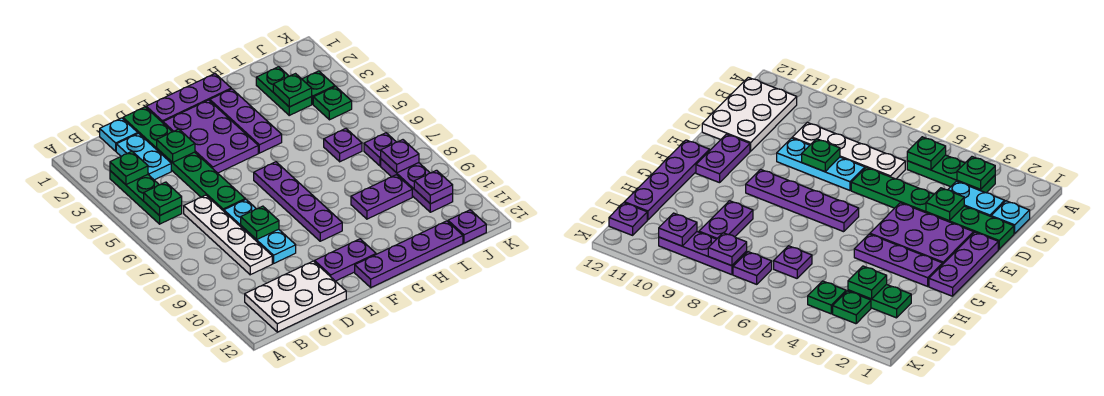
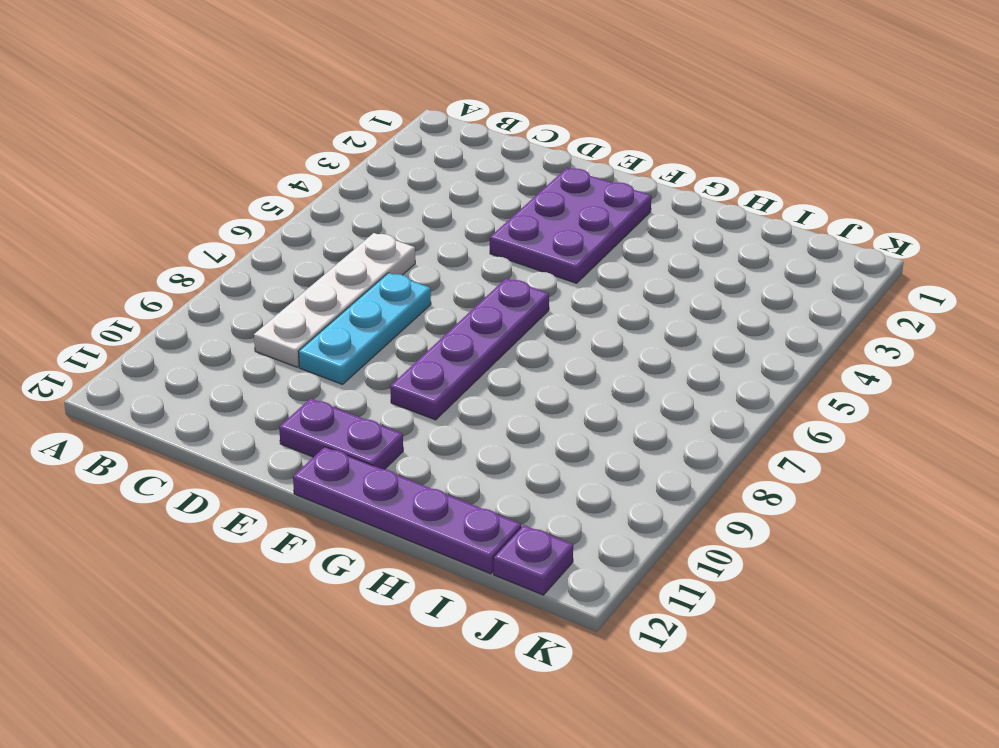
none -> green plate B3:B5 level 1
none -> white plate B11:D12 level 1
none -> cyan plate C1 level 1

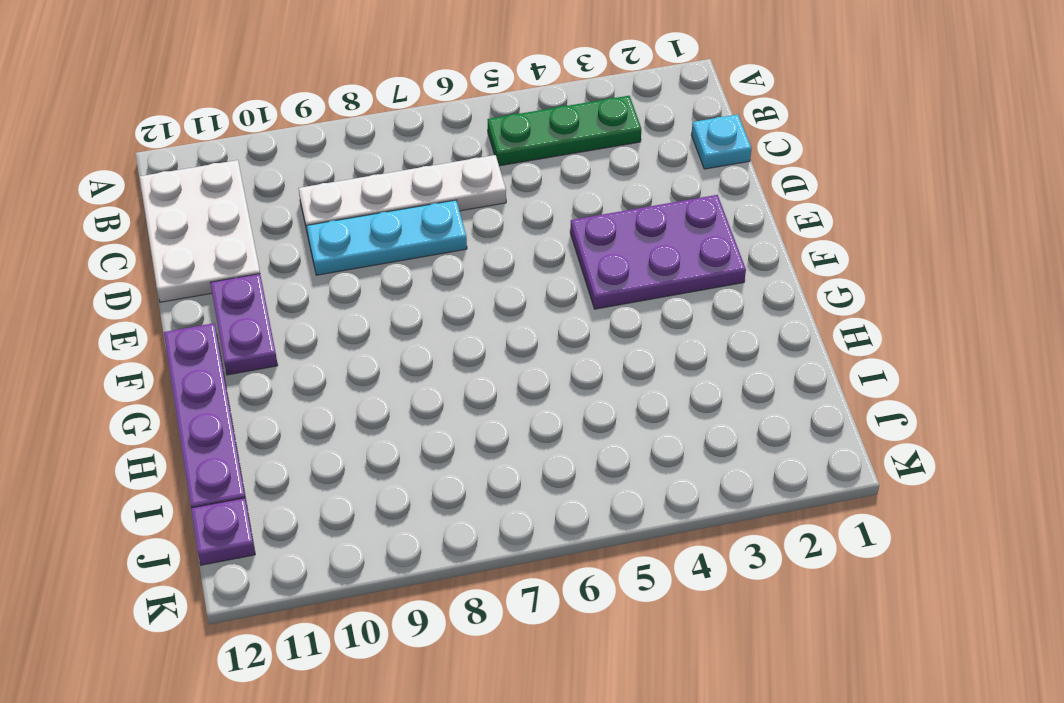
none -> cyan plate C2:C3 level 1
none -> green plate D1:D6 level 1
none -> purple plate E1:G1 level 1

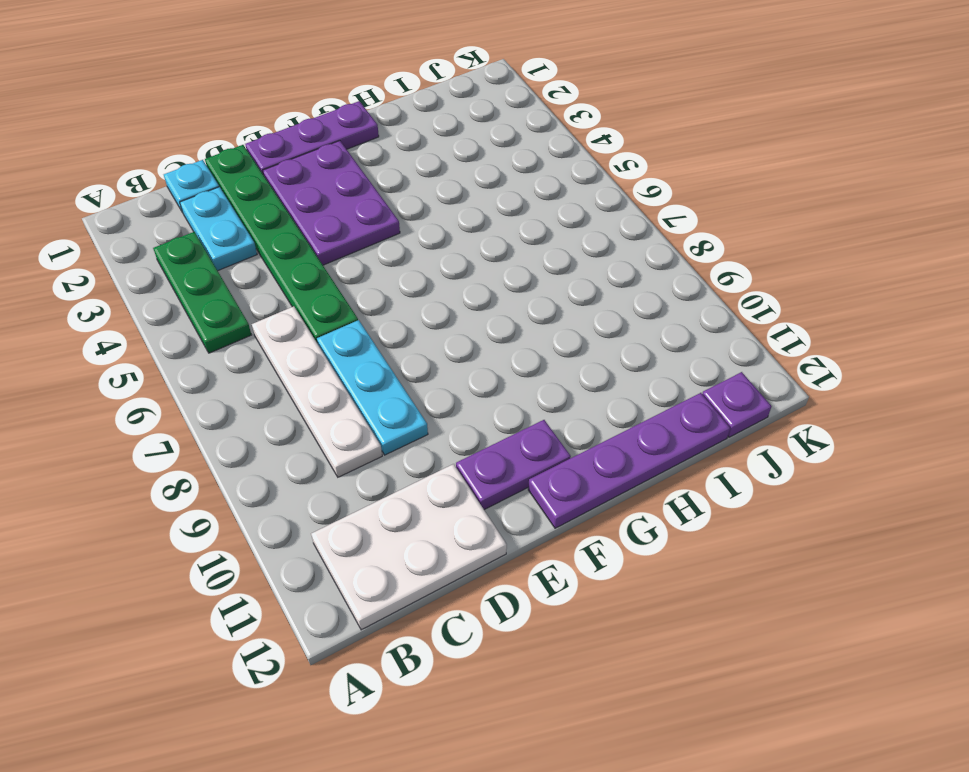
none -> purple plate F6:F9 level 1
none -> purple plate G2:G4 level 1
none -> purple plate H9:I9 level 1

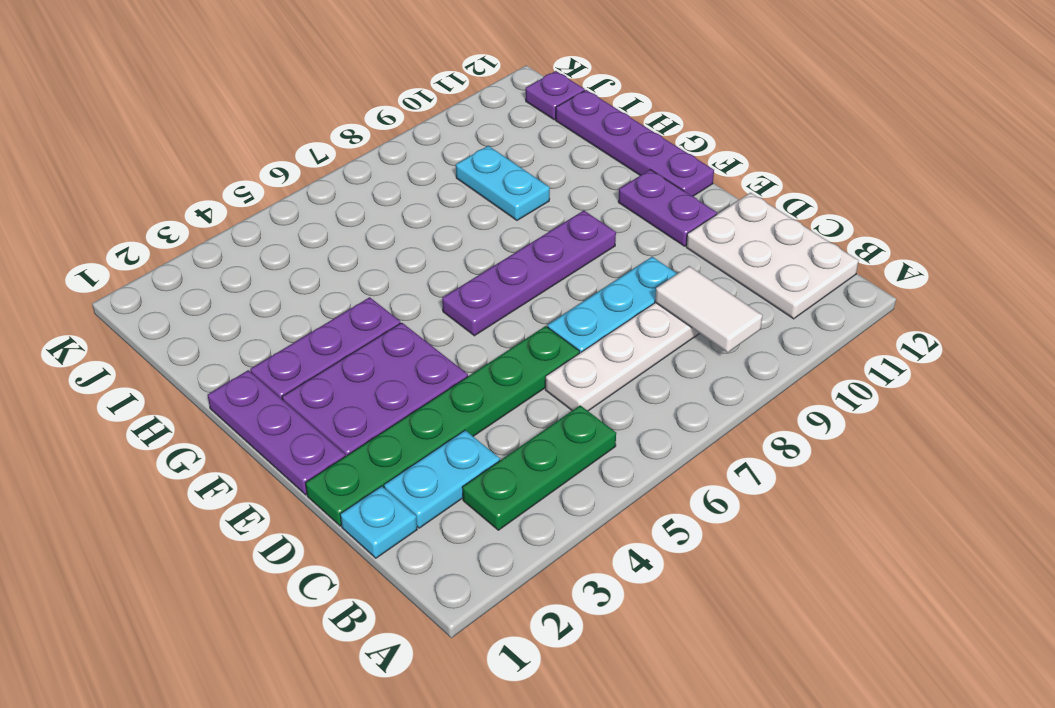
white tile B9:C9 level 2 -> none
cyan plate H9:I9 level 1 -> purple plate H9:I9 level 1
none -> green plate I2:I3 level 1
none -> purple plate I6 level 1
none -> green plate J3 level 1

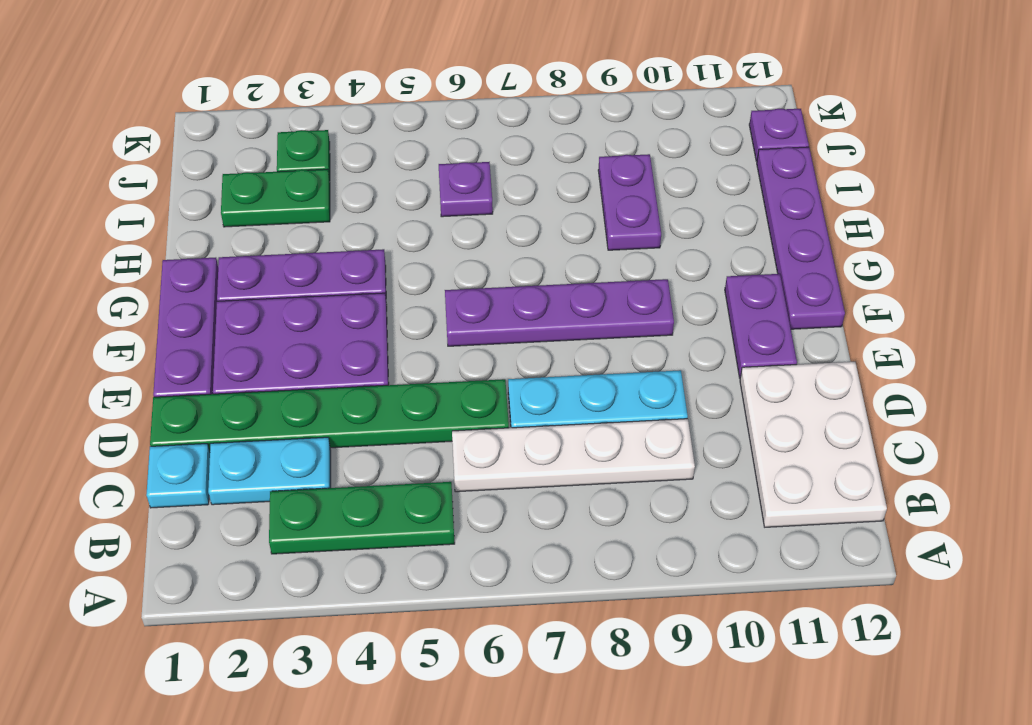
none -> green plate J4 level 1
none -> purple plate J7 level 1
none -> purple plate J8:J10 level 1

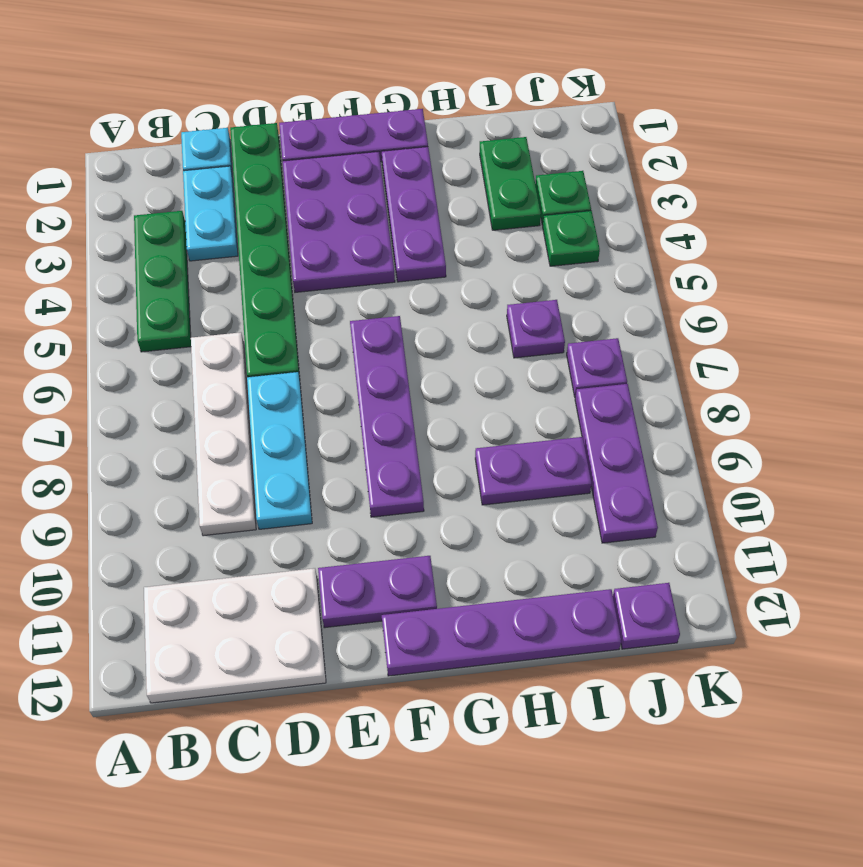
none -> green plate B3 level 2
none -> green plate B5 level 2
none -> green plate D3 level 2

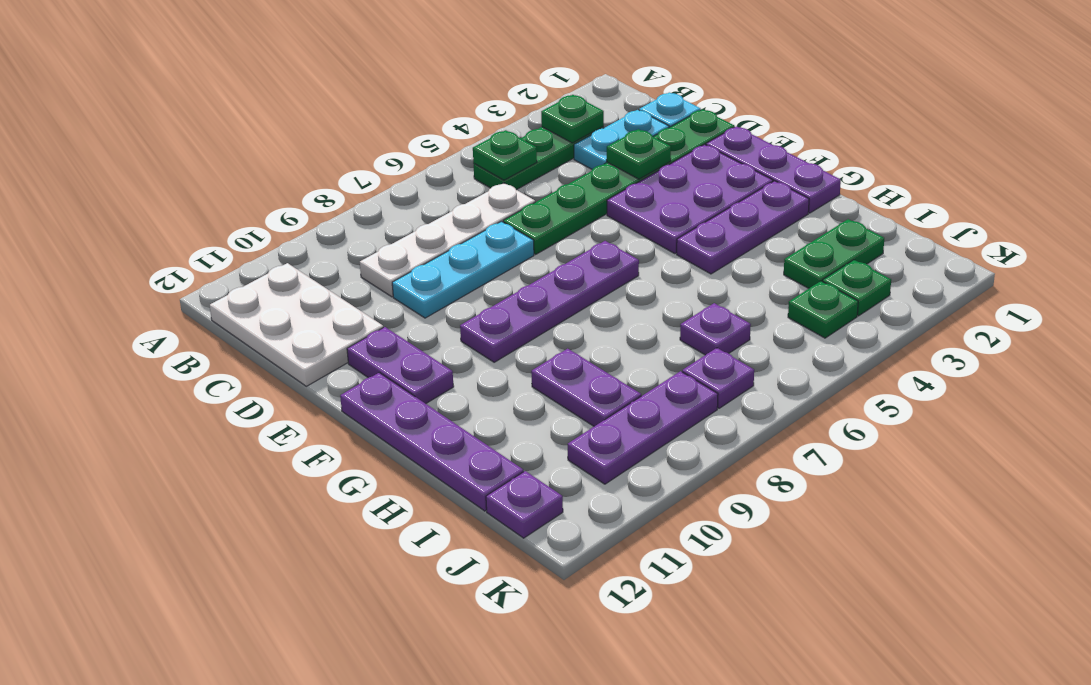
none -> green plate D8 level 2
none -> green plate I3 level 2
none -> purple plate J8 level 2

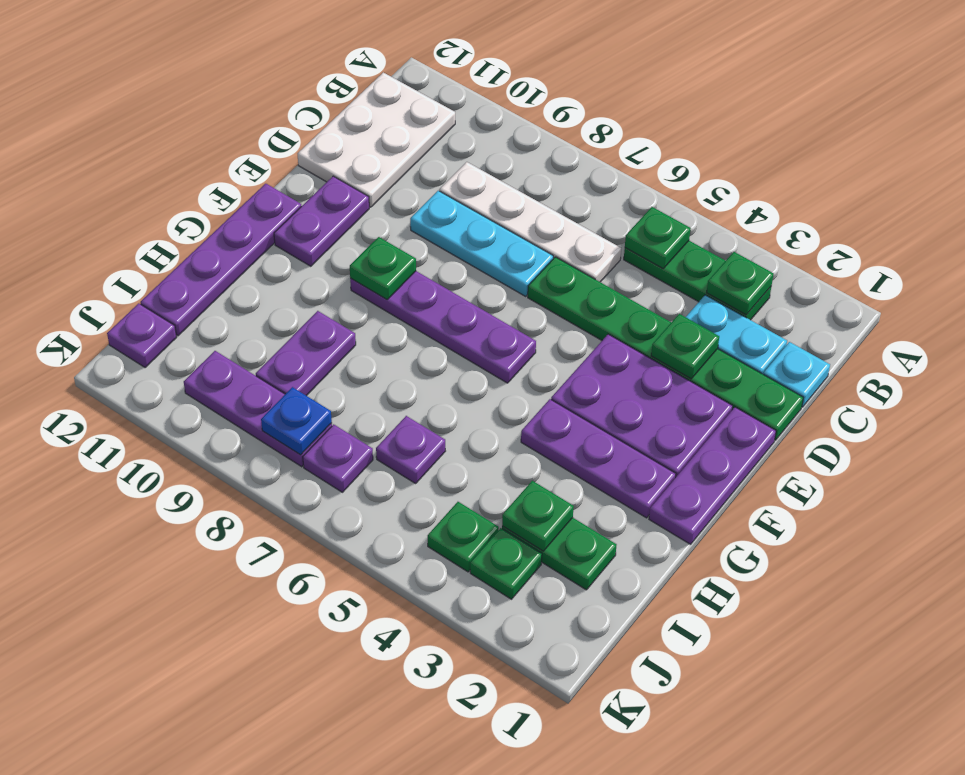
green plate F9 level 2 -> green plate D8 level 2
blue plate J8 level 2 -> purple plate J8 level 2
none -> purple plate J10 level 2

